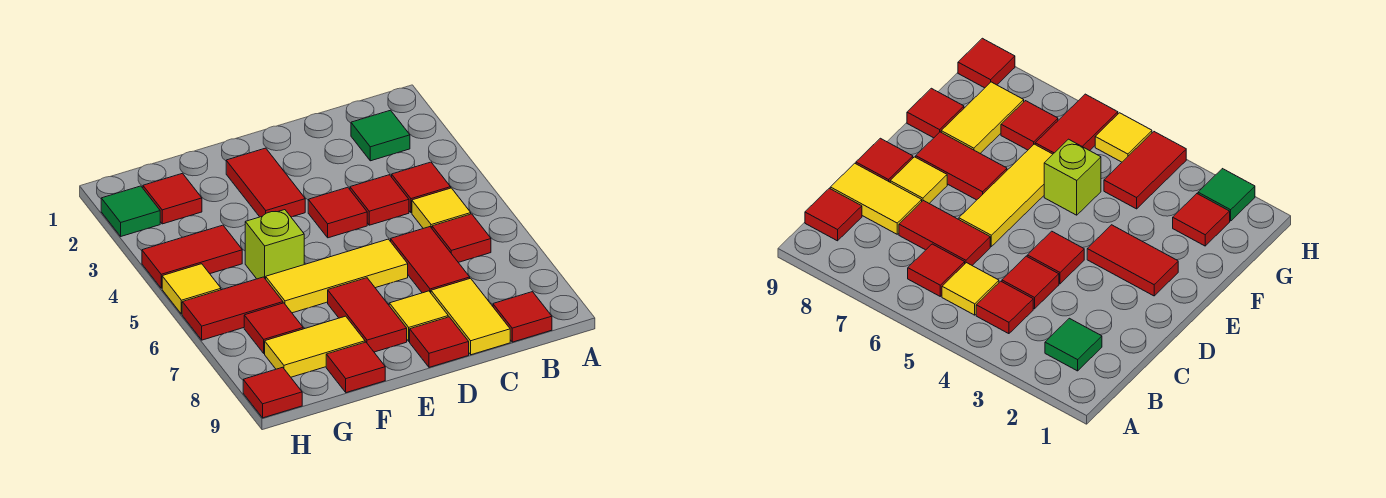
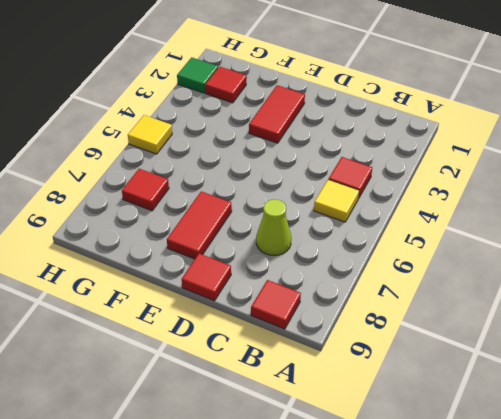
lime cone C7 level 1 -> red tile C6:C7 level 1
none -> green tile B2 level 1
none -> red tile B6 level 1
none -> red tile C4 level 1

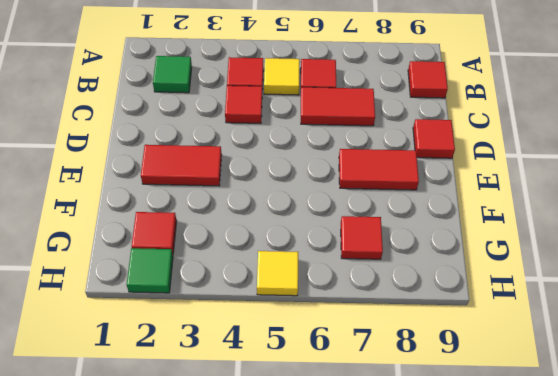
none -> yellow tile C8:C9 level 1
none -> red tile D4 level 1
none -> yellow tile D6:F6 level 1

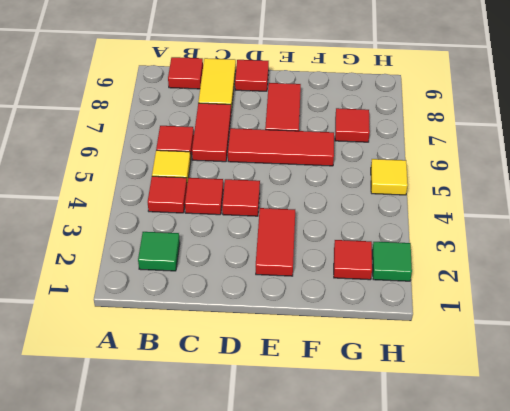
red tile D6:F6 level 1 -> yellow tile D6:F6 level 1
none -> yellow tile D8 level 1
none -> lime brick F5 level 1
none -> yellow tile F8:G8 level 1

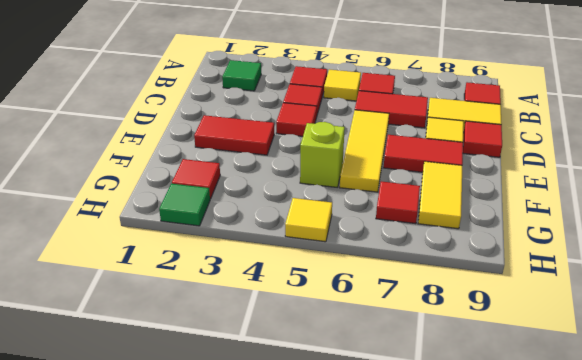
none -> red tile F9 level 1
none -> red tile G4:H4 level 1
none -> red tile G6:H6 level 1

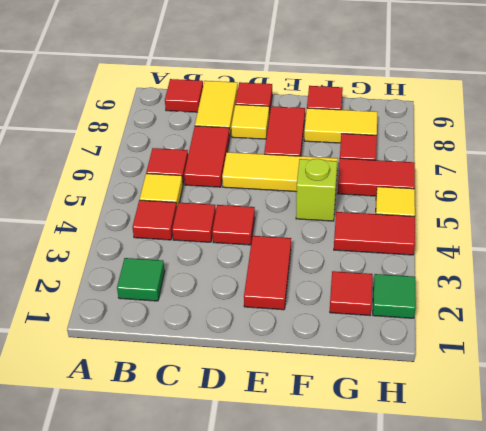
none -> red tile H9 level 1

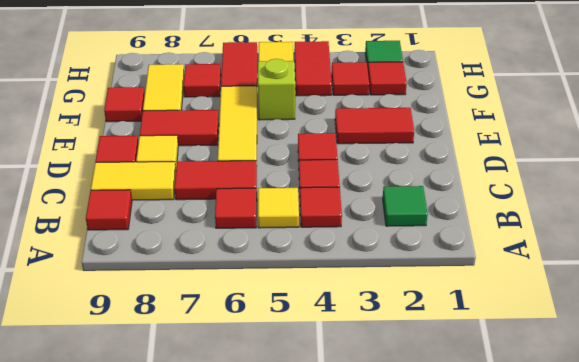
red tile G3 level 1 -> red tile H9 level 1

